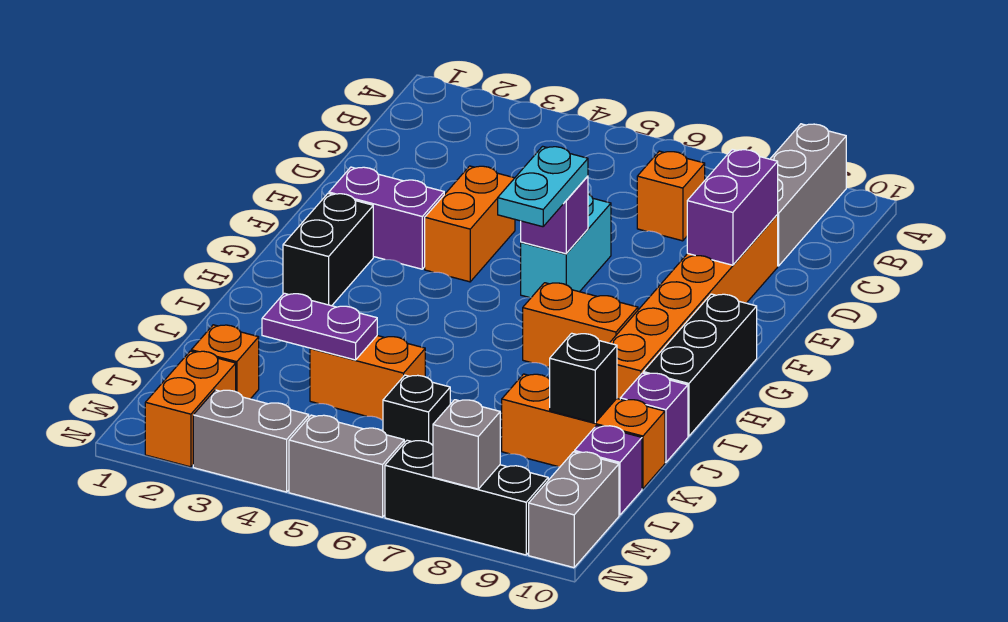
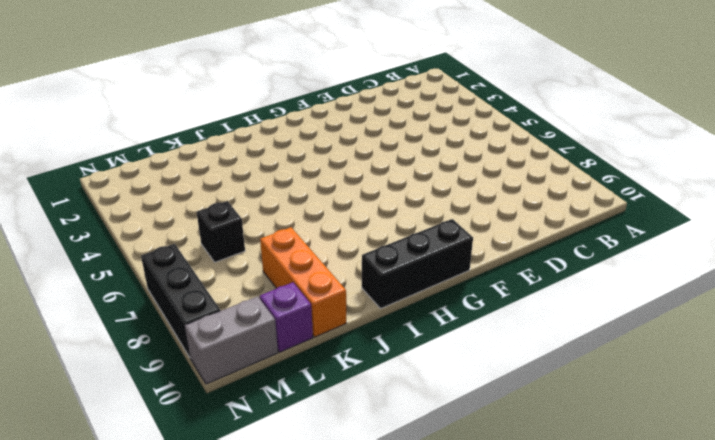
none -> grey brick A9:C9 level 1
none -> orange brick C7 level 1
none -> orange brick D9:I9 level 1

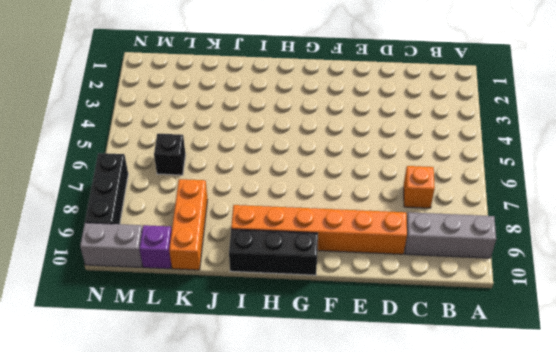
none -> orange brick E4:F4 level 1
none -> cyan brick E6:F6 level 1
none -> purple brick F2:F3 level 1

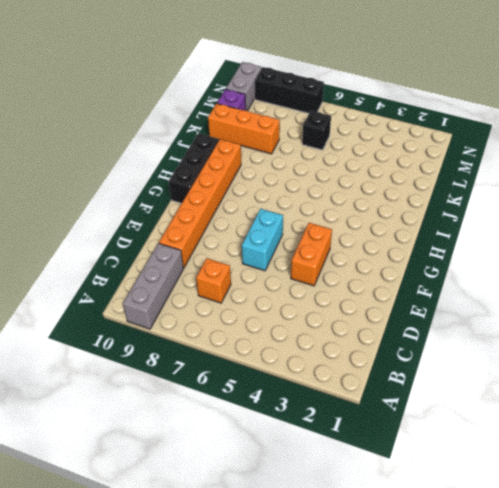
none -> purple brick F2:F3 level 1
none -> black brick G2:H2 level 1
none -> orange brick H7:H8 level 1

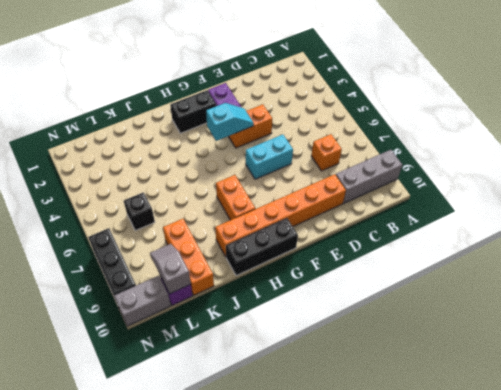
cyan slope F4:G4 level 2 top G -> none
grey slope L9:L10 level 2 top 10 -> none
none -> purple brick J10 level 1
none -> orange brick K4:K5 level 1
none -> orange brick L2 level 1

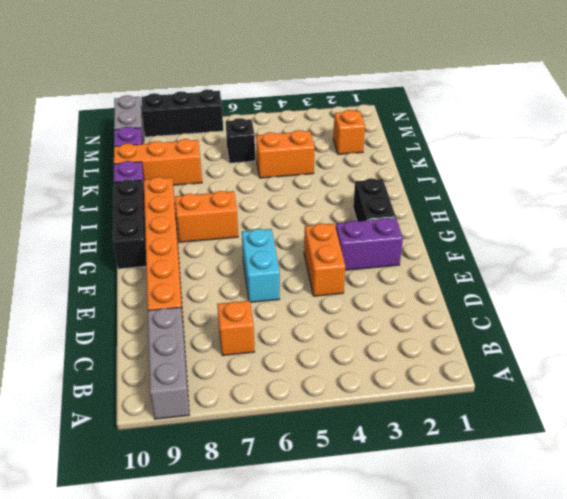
none -> orange brick M2:N2 level 1
none -> grey brick N3:N4 level 1
none -> grey brick N5:N6 level 1

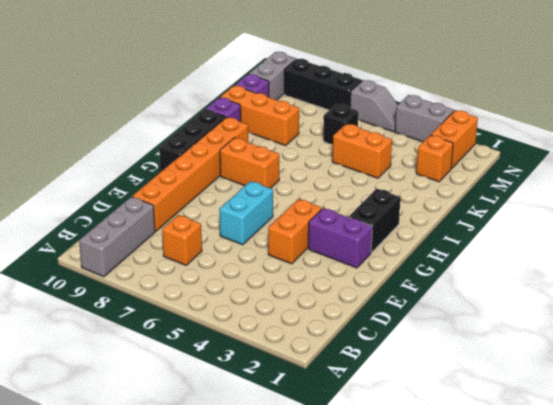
grey slope N5:N6 level 1 top 6 -> grey brick N5:N6 level 1
none -> purple brick D9:E9 level 2
none -> purple brick F6 level 2
none -> purple plate K3:K4 level 2

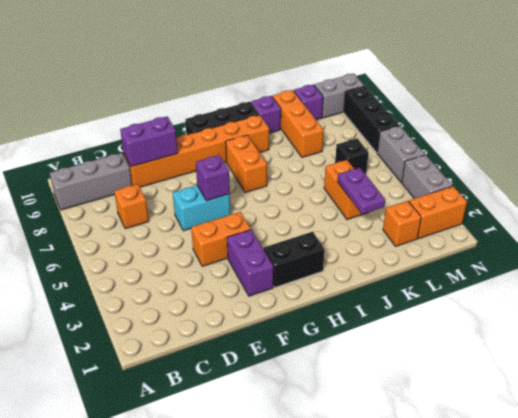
none -> black brick K9 level 2
none -> grey brick N8 level 2
none -> cyan plate F6:G6 level 3

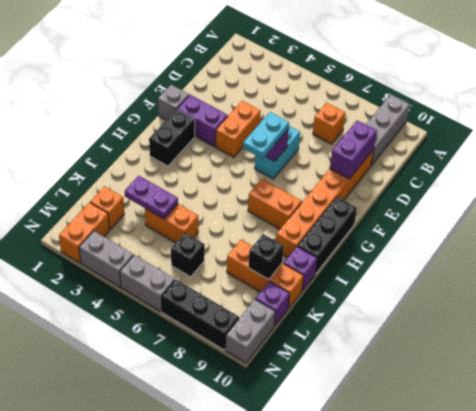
grey brick F1 level 1 -> grey brick N8 level 2

